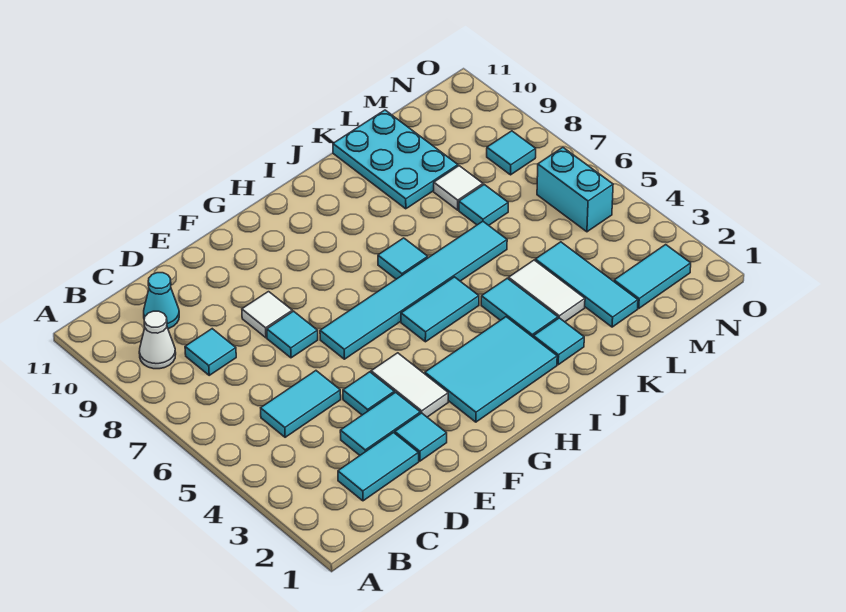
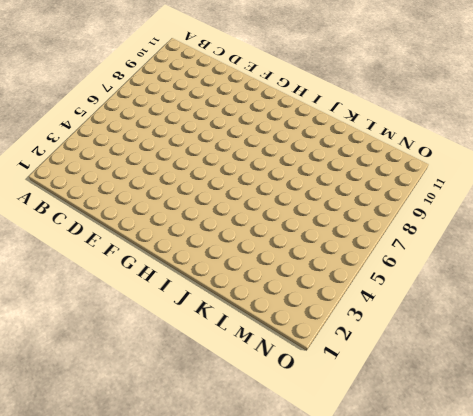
none -> white cone B9 level 1
none -> cyan tile C2:D2 level 1
none -> cyan tile C5:D5 level 1

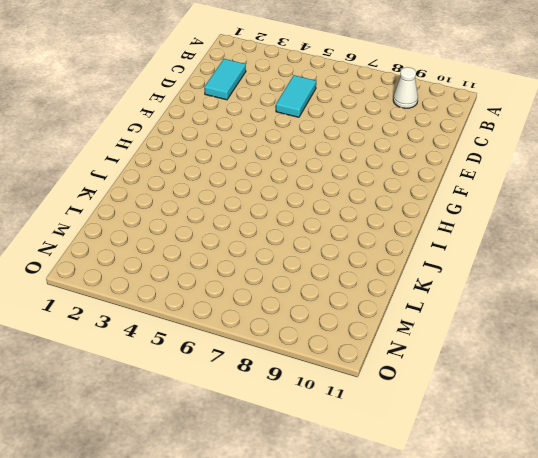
none -> cyan tile C8 level 1
none -> cyan cone C10 level 1
none -> cyan tile D3:E3 level 1

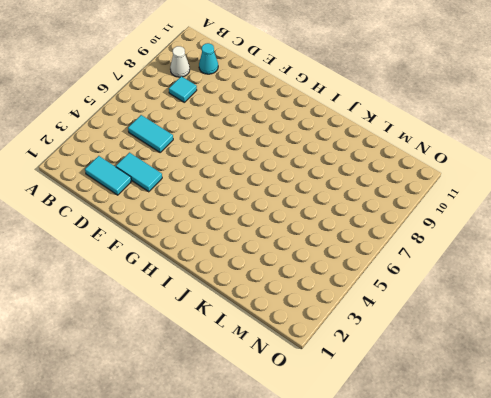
none -> cyan tile E2 level 1
none -> cyan tile E4 level 1
none -> cyan tile E7 level 1

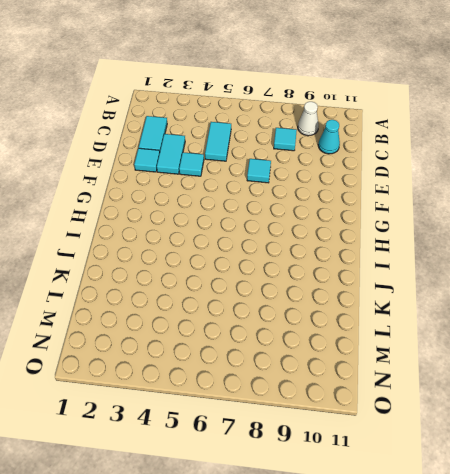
none -> white tile E8 level 1
none -> white tile F3:F4 level 1
none -> cyan tile F6:K6 level 1

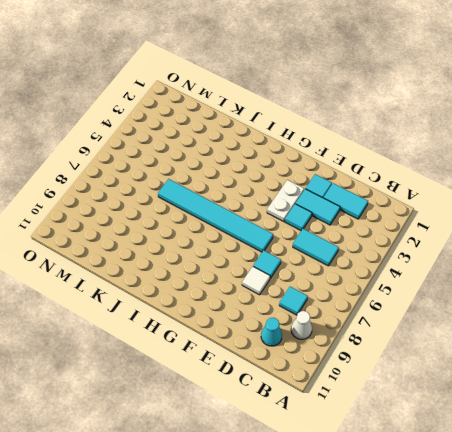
white plate F3:F4 level 1 -> white tile F3:F4 level 1
none -> cyan tile G2:I3 level 1
none -> cyan tile H5:I5 level 1
none -> cyan tile I7 level 1

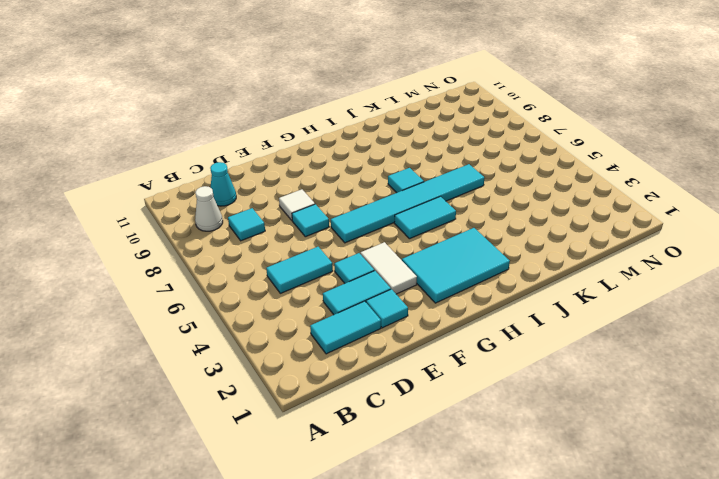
none -> cyan tile J2 level 1
none -> cyan tile J3:J4 level 1
none -> white tile K3:K4 level 1

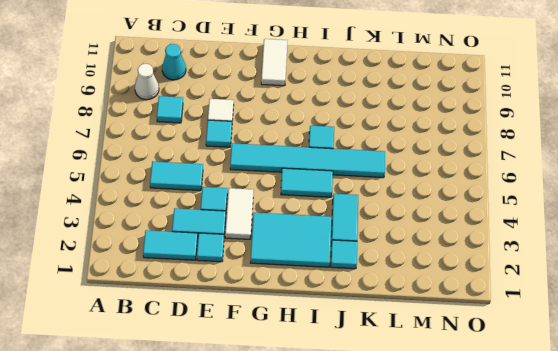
white tile G10:G11 level 1 -> white tile K3:K4 level 1
none -> cyan plate K9:L11 level 1
none -> cyan tile L2:L4 level 1
none -> cyan tile L7 level 1

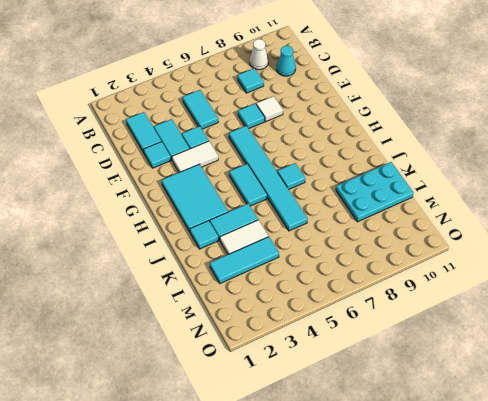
none -> cyan tile L7 level 1
none -> white tile L8 level 1
none -> cyan tile M2:N2 level 1

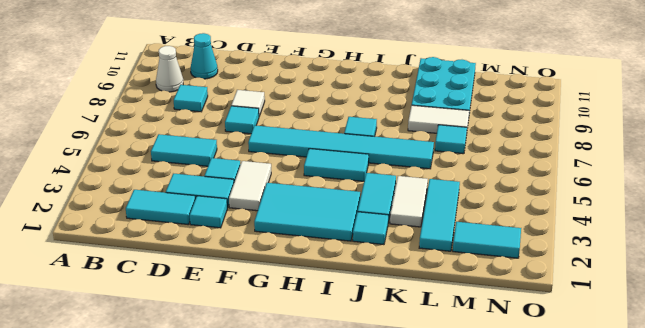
white tile K8:L8 level 1 -> white tile L8 level 1
none -> cyan brick N5:N6 level 1
none -> cyan tile N8 level 1

